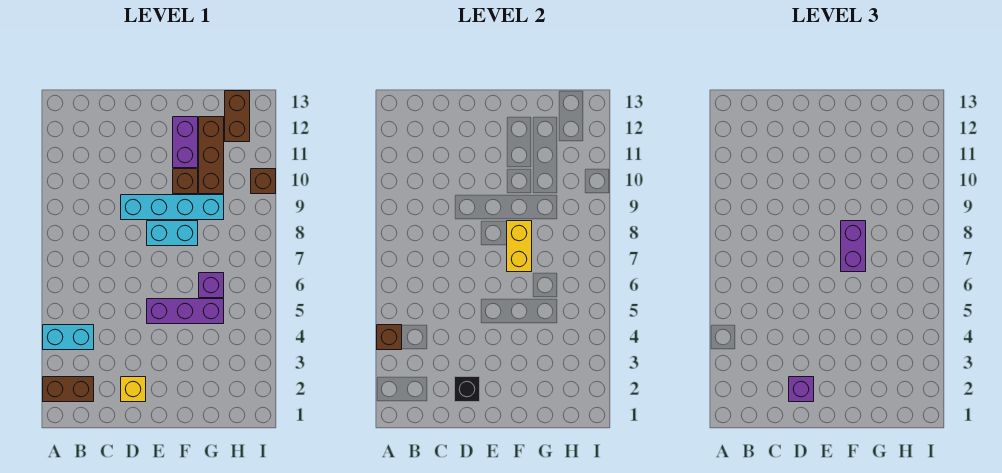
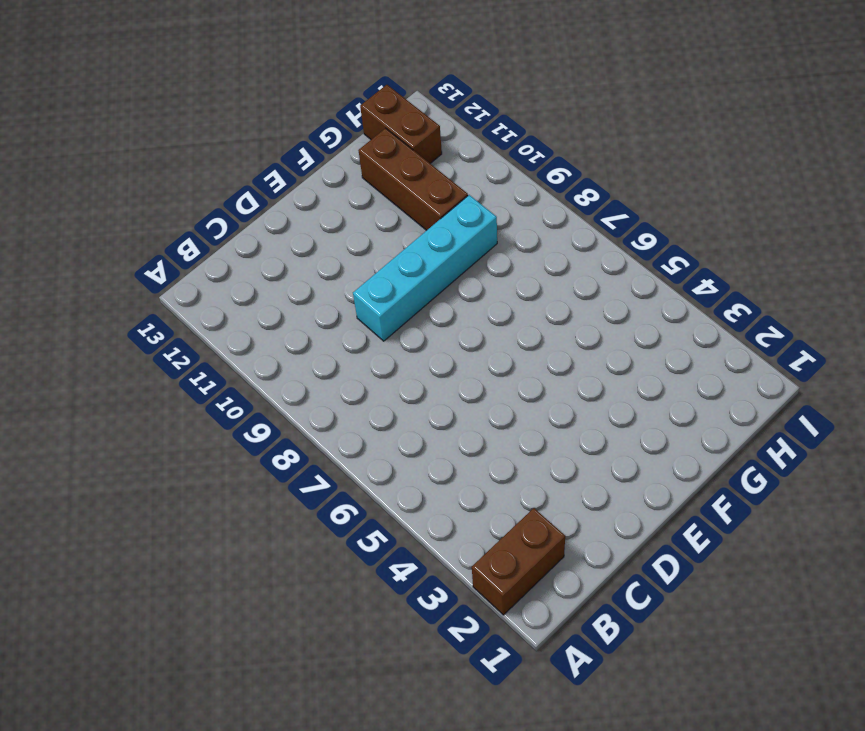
none -> cyan brick A4:B4 level 1
none -> yellow brick D2 level 1
none -> purple brick E5:G5 level 1

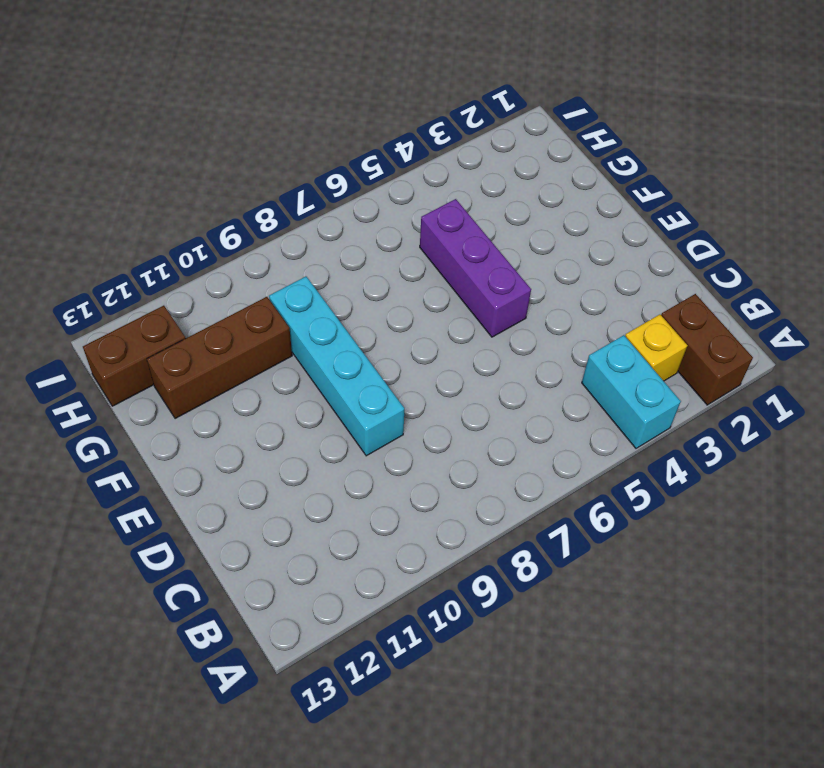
yellow brick B3 level 1 -> yellow brick D2 level 1
none -> cyan brick E8:F8 level 1
none -> brown brick F10 level 1
none -> purple brick F11:F12 level 1

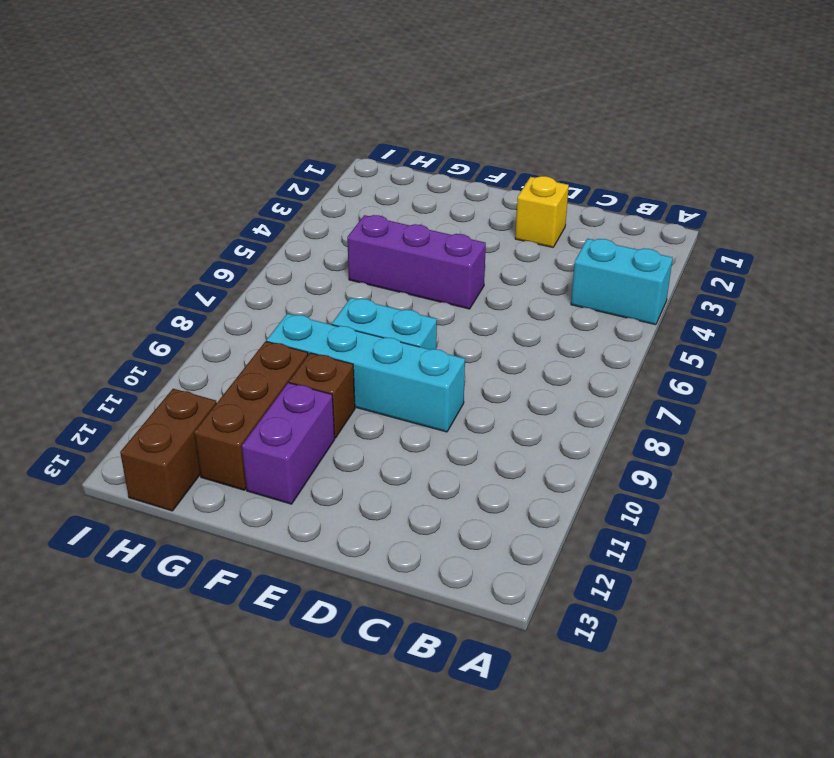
none -> brown brick A2:B2 level 1
none -> purple brick G6 level 1
none -> brown brick I10 level 1

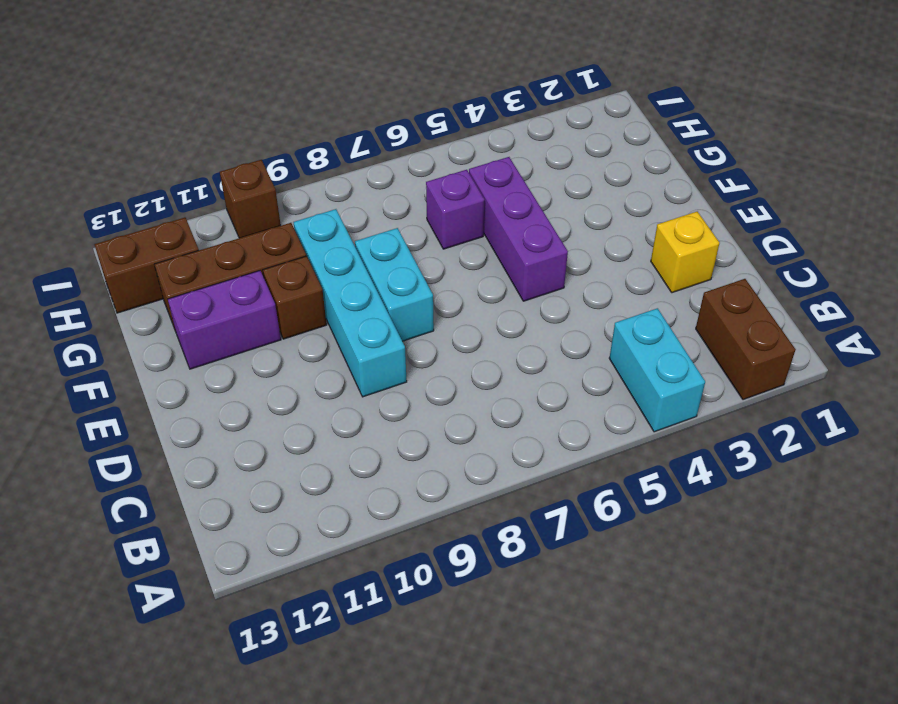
none -> brown brick A4 level 2
none -> black brick D2 level 2
none -> yellow brick F7:F8 level 2

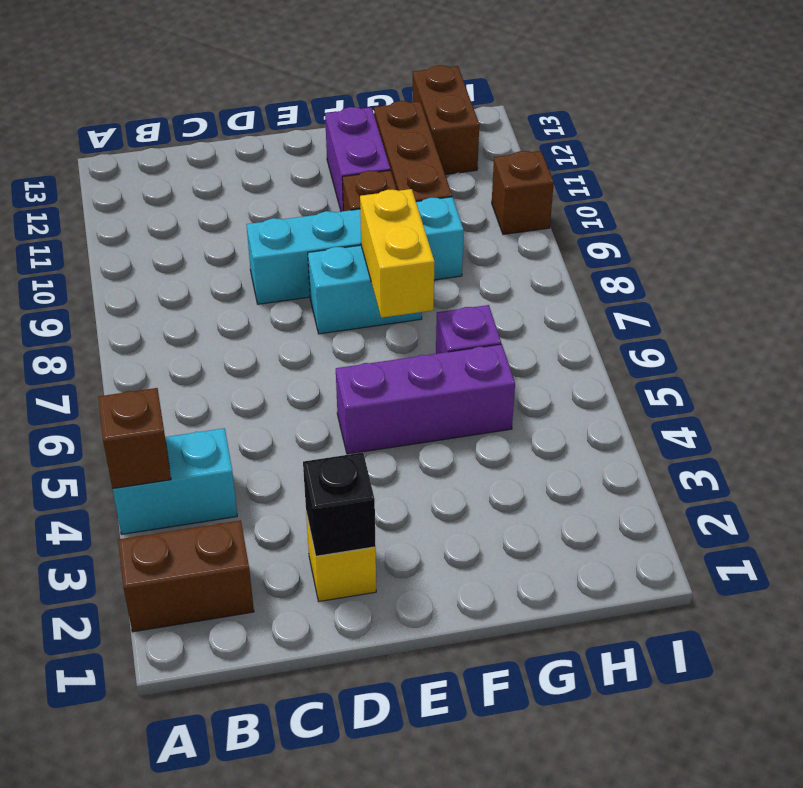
none -> purple brick D2 level 3
none -> purple brick F7:F8 level 3

